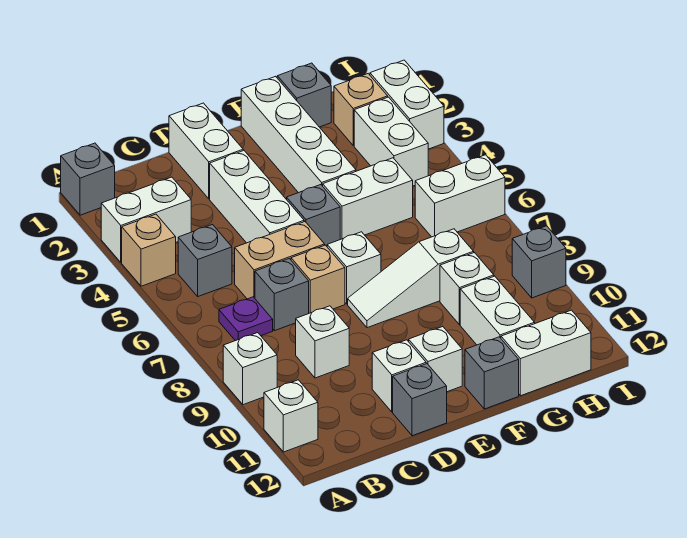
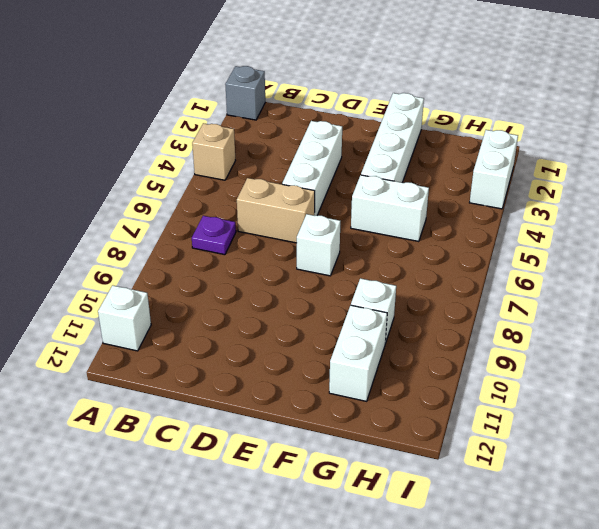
none -> white brick A3:B3 level 1
none -> white brick A9 level 1
none -> grey brick B5 level 1
none -> grey brick C7 level 1

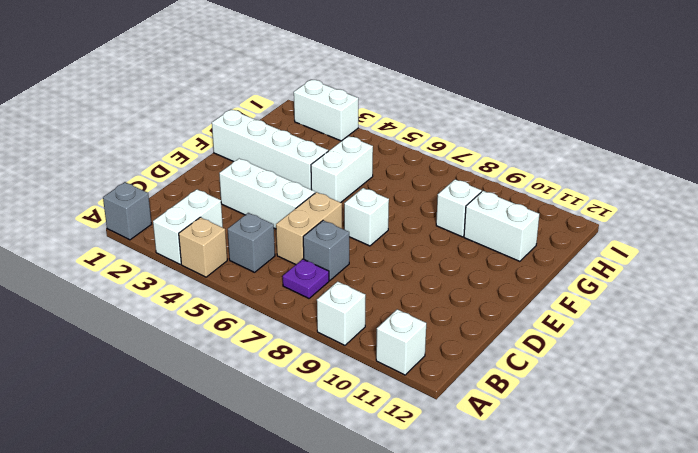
none -> white brick C9 level 1
none -> white brick D1:D2 level 1
none -> tan brick D7 level 1
none -> white brick D11 level 1

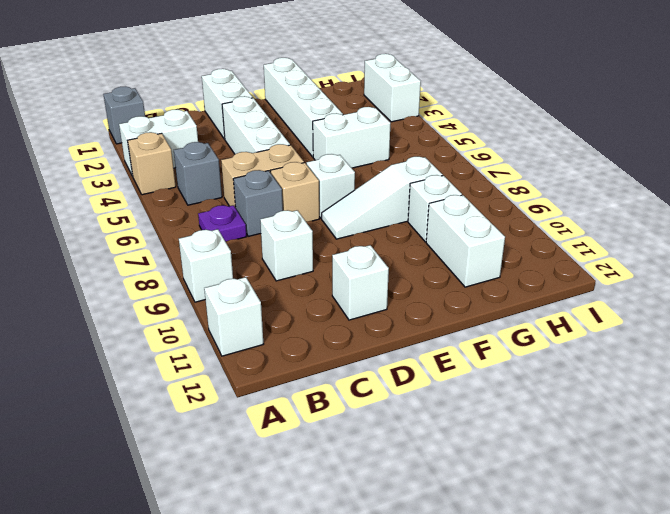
none -> grey brick D12 level 1
none -> grey brick E5 level 1
none -> white brick E11 level 1
none -> grey brick F12 level 1

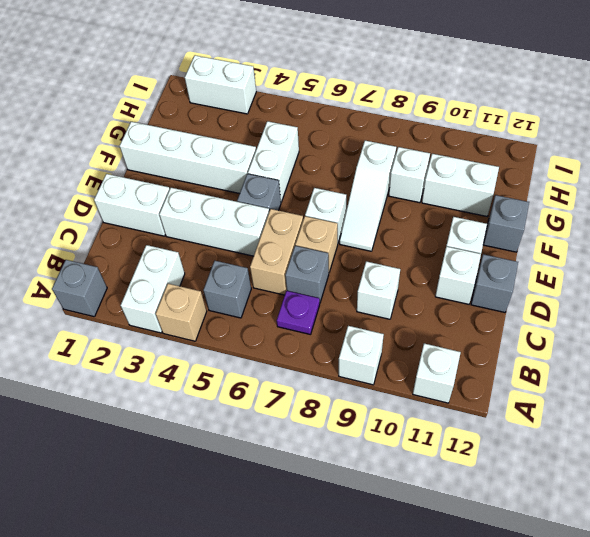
none -> grey brick G1 level 1
none -> white brick G12:H12 level 1
none -> tan brick H2 level 1
none -> white brick H3:H4 level 1

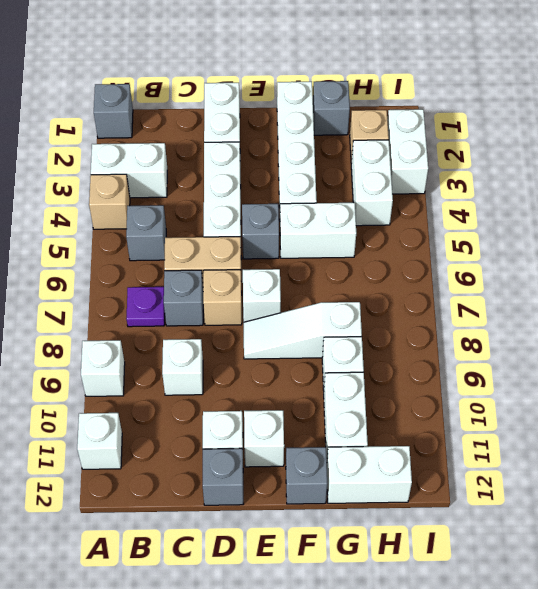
none -> white brick H6:I6 level 1
none -> grey brick I9 level 1

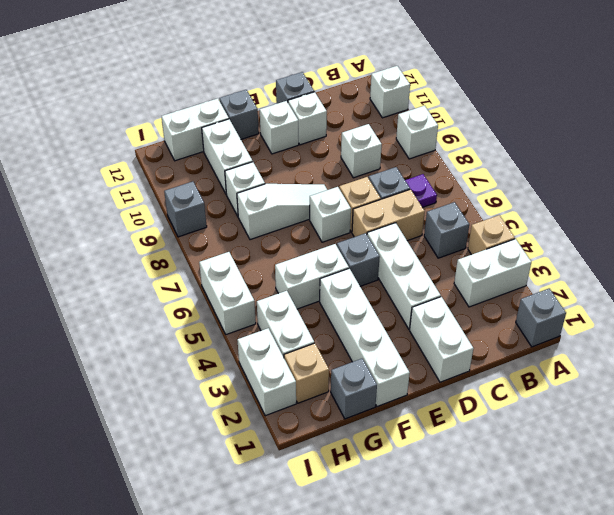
white brick I5:I6 level 1 -> white brick H6:I6 level 1

